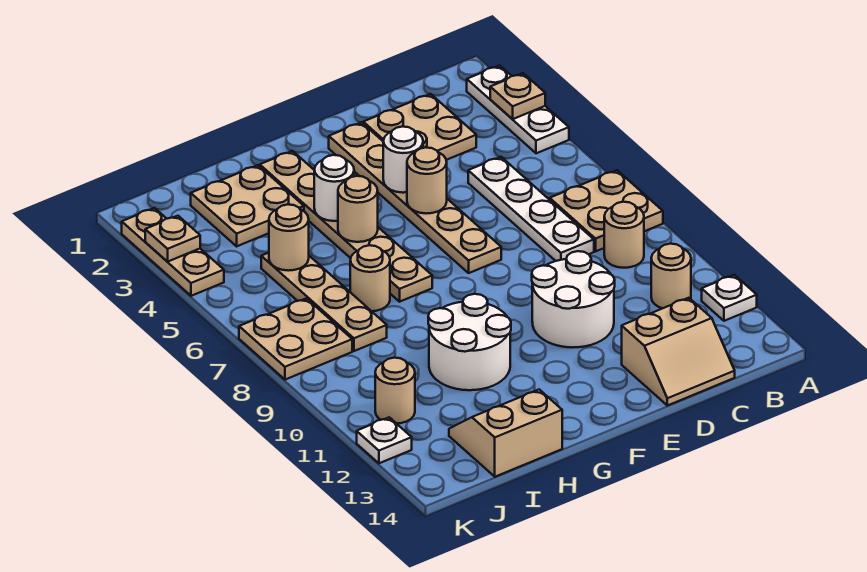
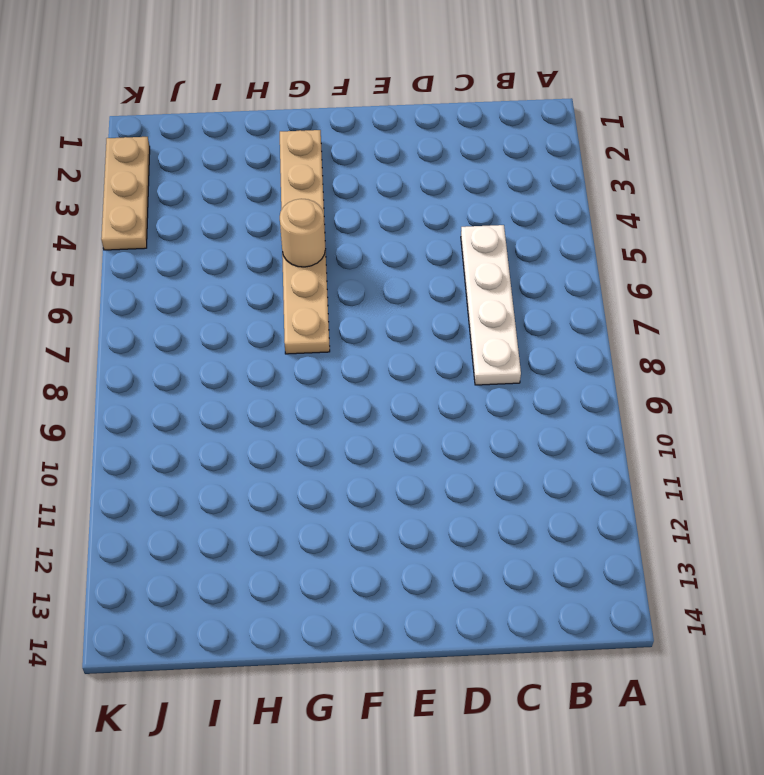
none -> white plate A2:A4 level 1
none -> tan plate A7:B8 level 1
none -> white plate A12 level 1

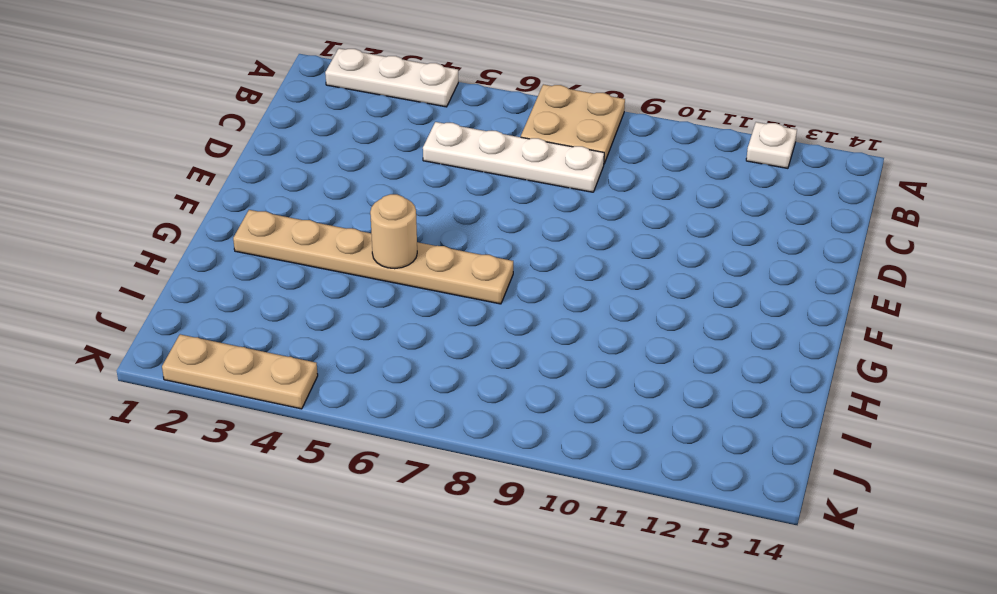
none -> tan round brick B9 level 1
none -> tan round brick B11 level 1
none -> tan plate C2:D3 level 1

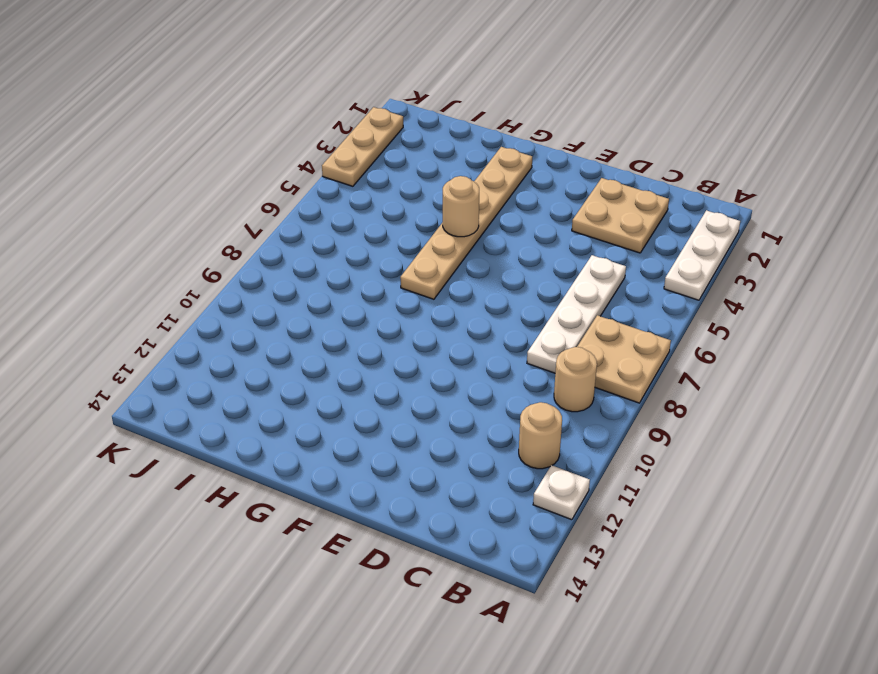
none -> tan slope C13:D14 level 1 top 13
none -> white round brick D10:E11 level 1
none -> tan plate E2:E7 level 1

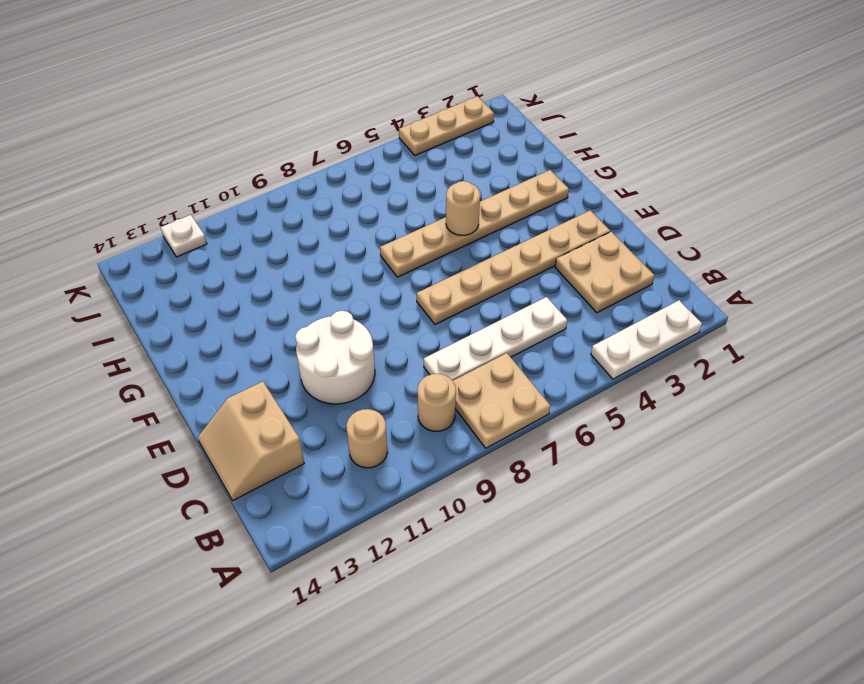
none -> white plate A12 level 1
none -> white round brick G10:H11 level 1
none -> tan plate H2:I3 level 1

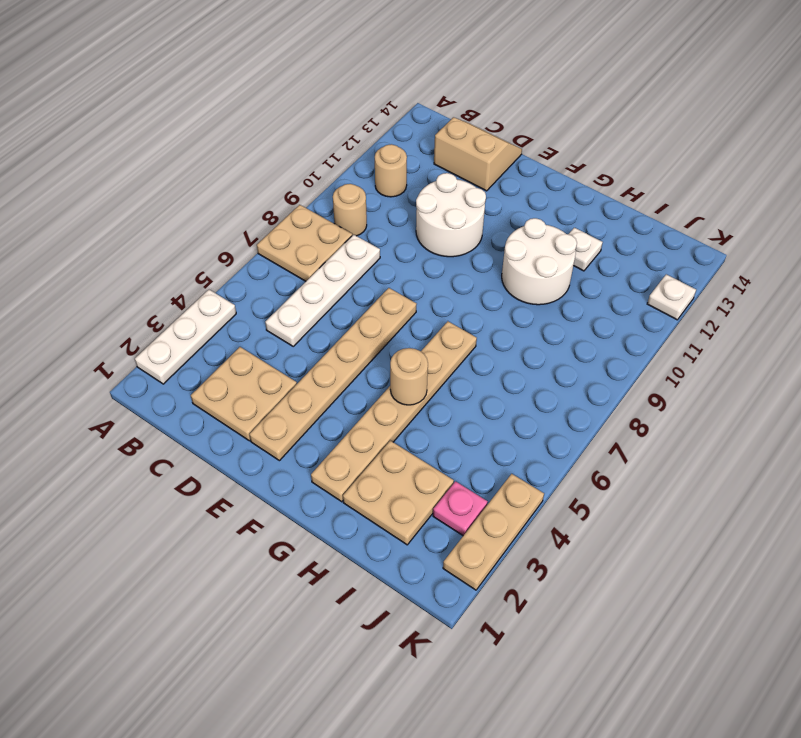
white plate H12 level 1 -> white plate A12 level 1
pink plate J3 level 1 -> none
none -> tan round brick H7 level 1
none -> tan slope H13:I14 level 1 top 14
none -> tan plate I5:I8 level 1

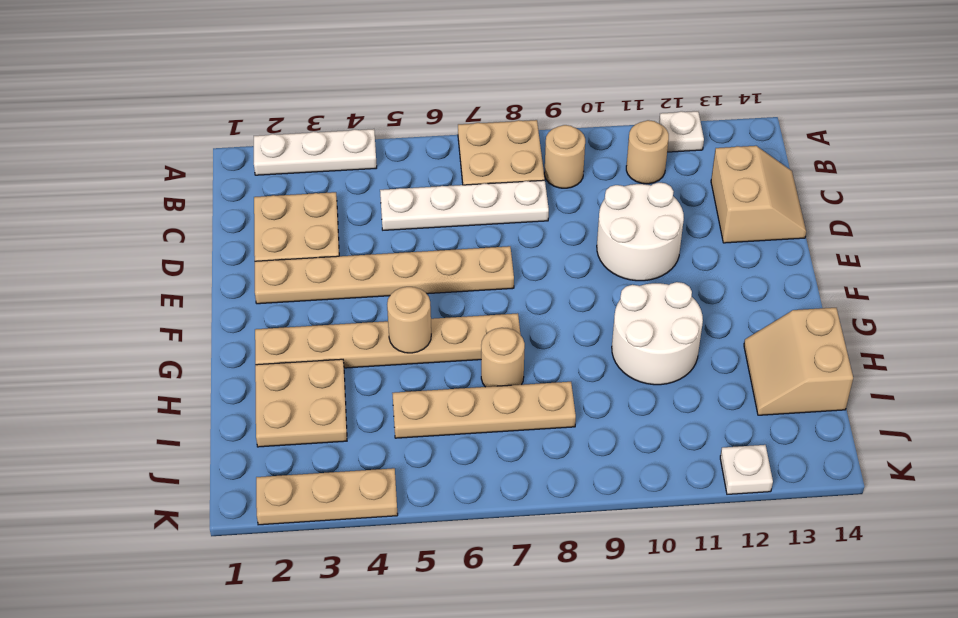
none -> tan plate J7:K8 level 1
none -> tan round brick J11 level 1
none -> tan plate A3 level 2

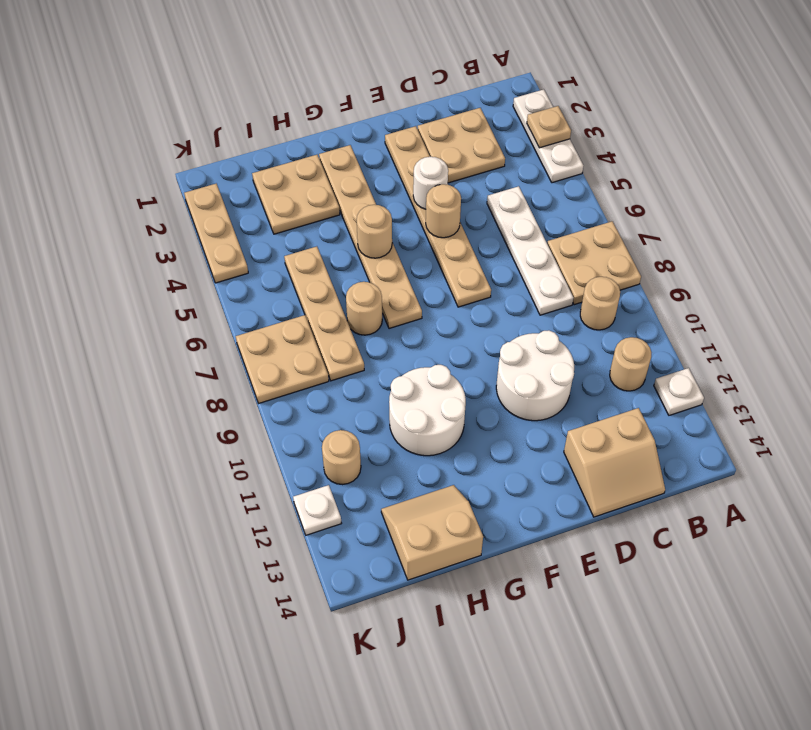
none -> white round brick G4 level 2
none -> tan round brick I5 level 2
none -> tan plate K3 level 2

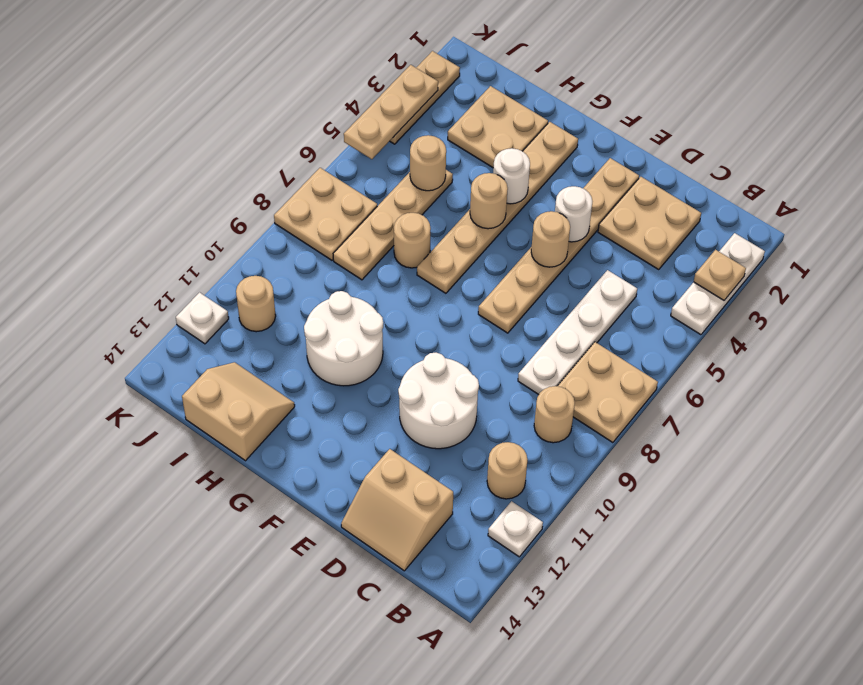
tan plate K3:K5 level 2 -> tan plate K3 level 2

